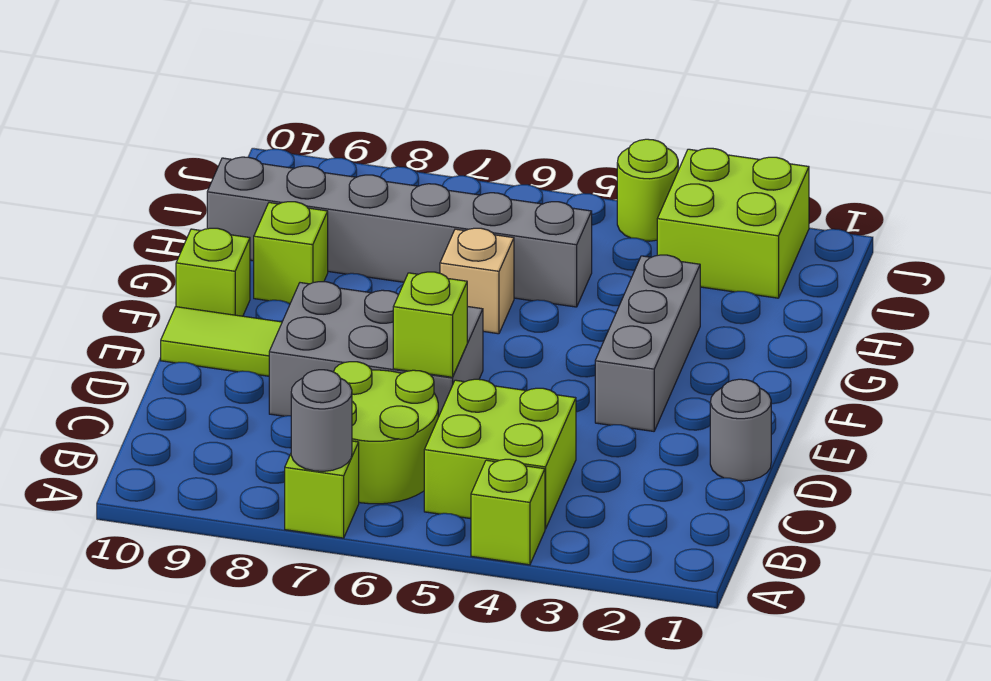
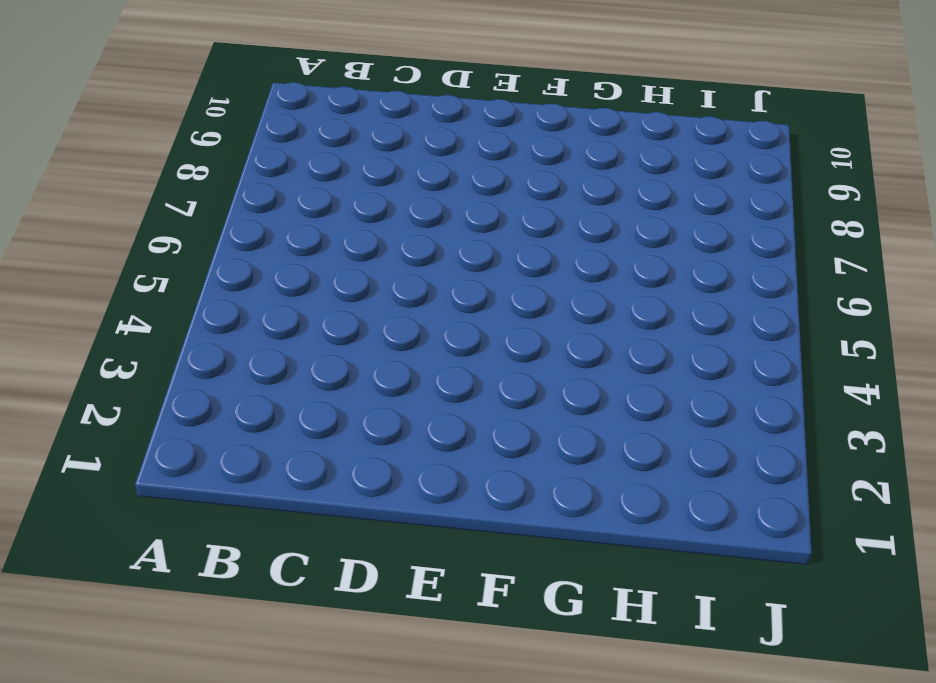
none -> lime brick A4 level 1
none -> lime brick A7 level 1
none -> lime brick B4:C5 level 1

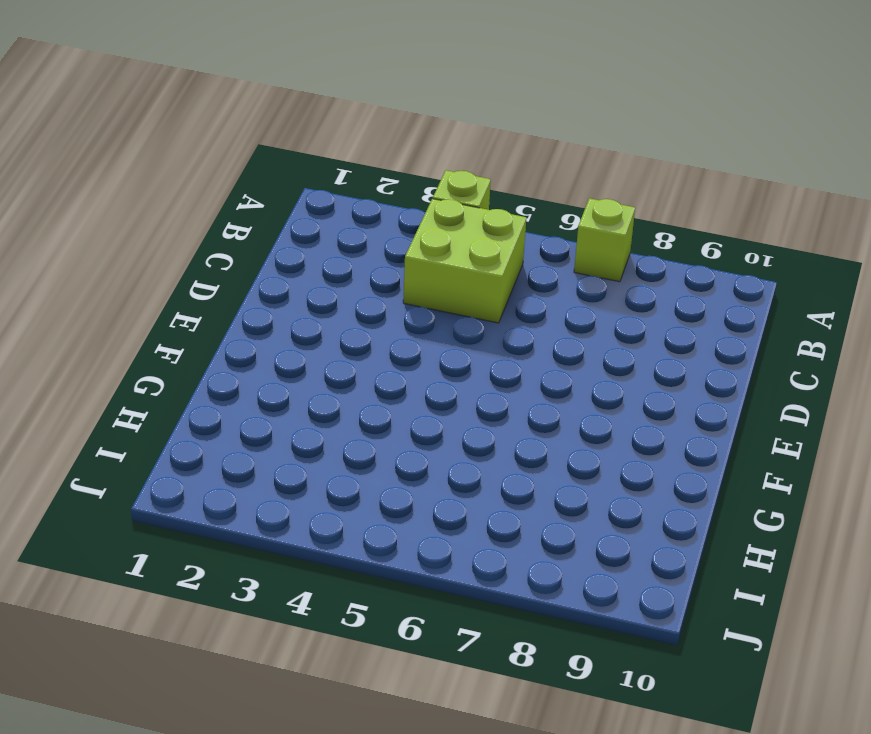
none -> lime round brick B6:C7 level 1
none -> grey round brick D1 level 1
none -> grey brick D6:E8 level 1

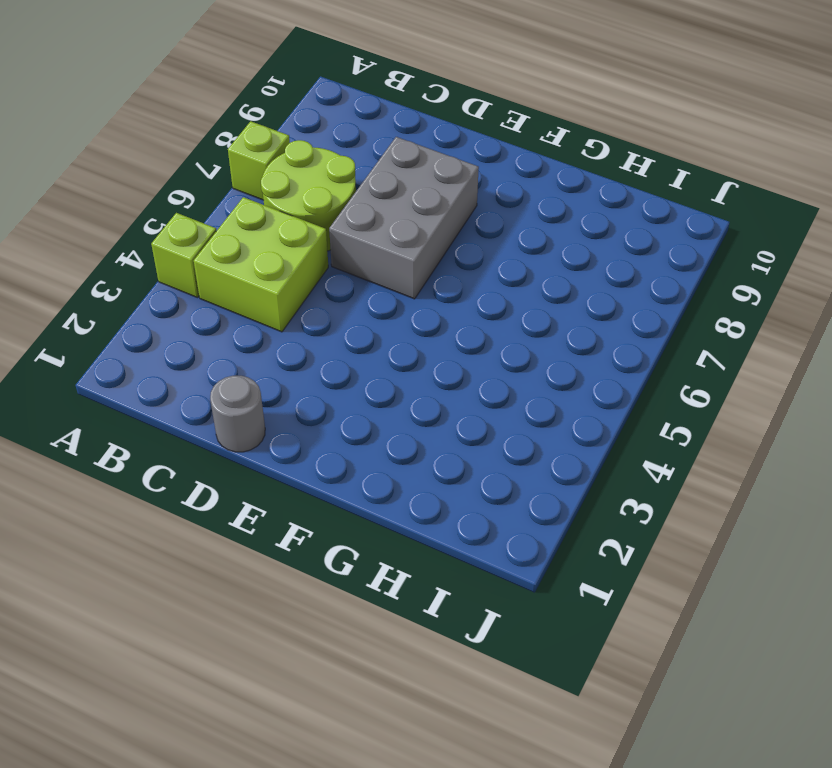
none -> grey brick E3:G3 level 1
none -> lime tile E9:E10 level 1
none -> lime brick F10 level 1

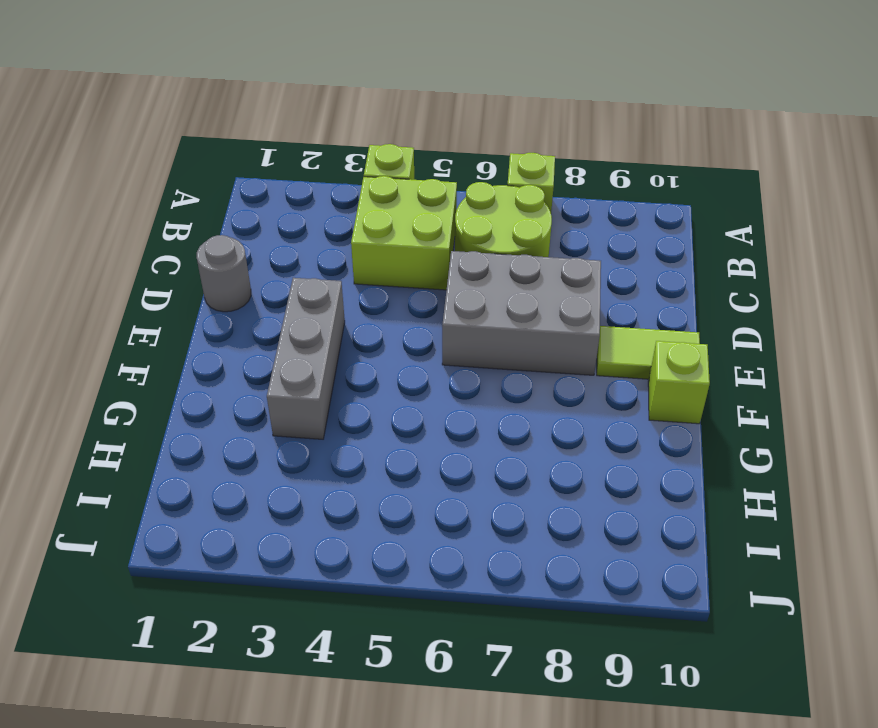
none -> tan brick G6 level 1
none -> lime brick G9 level 1
none -> grey brick H5:H10 level 1

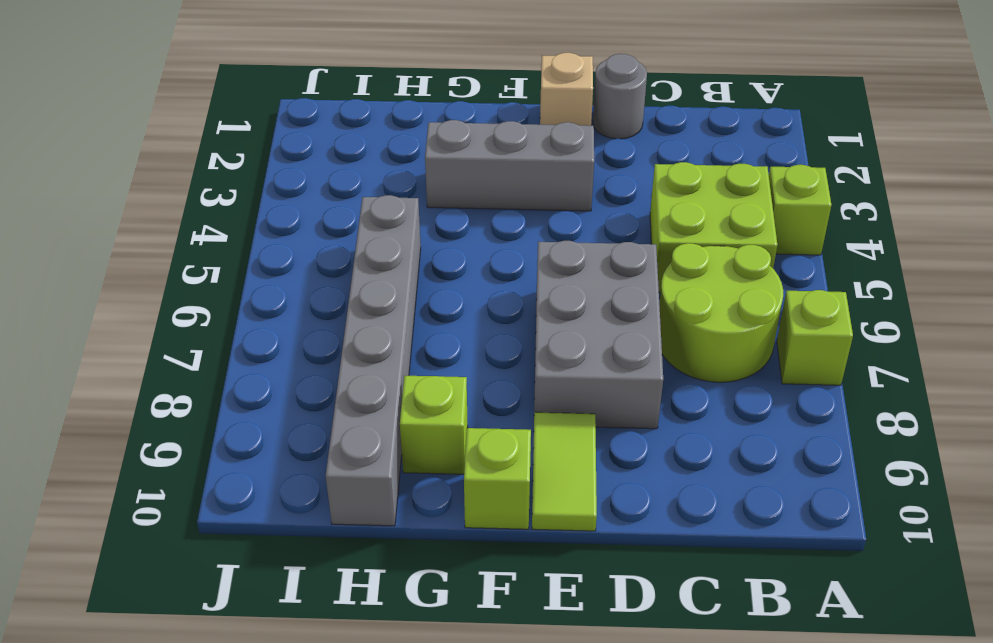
tan brick E1 level 1 -> tan brick G6 level 1
none -> lime brick I2:J3 level 1
none -> lime round brick J4 level 1
none -> grey round brick A7 level 2

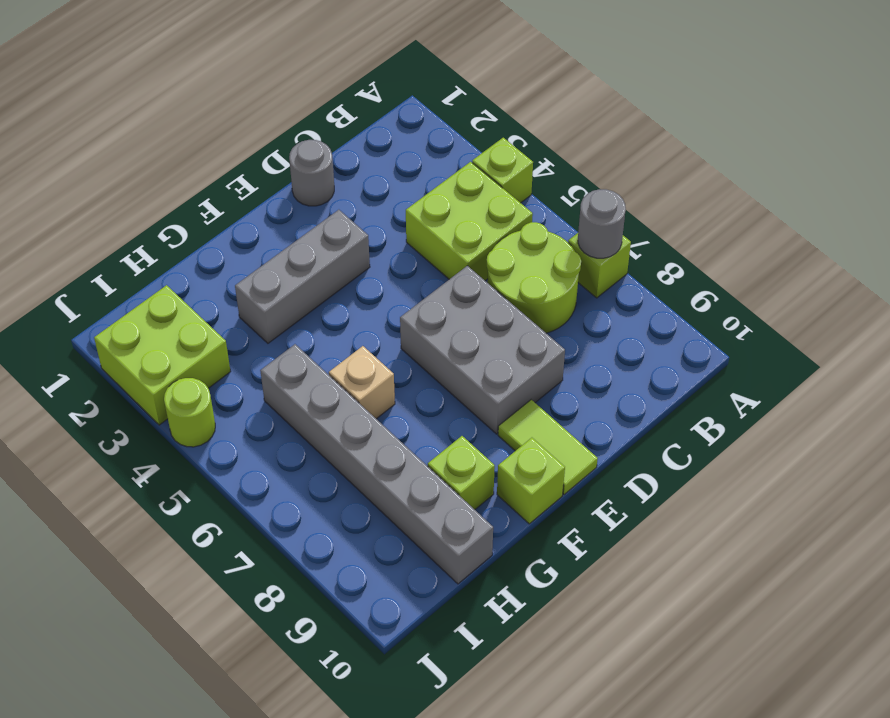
none -> lime brick D6 level 2

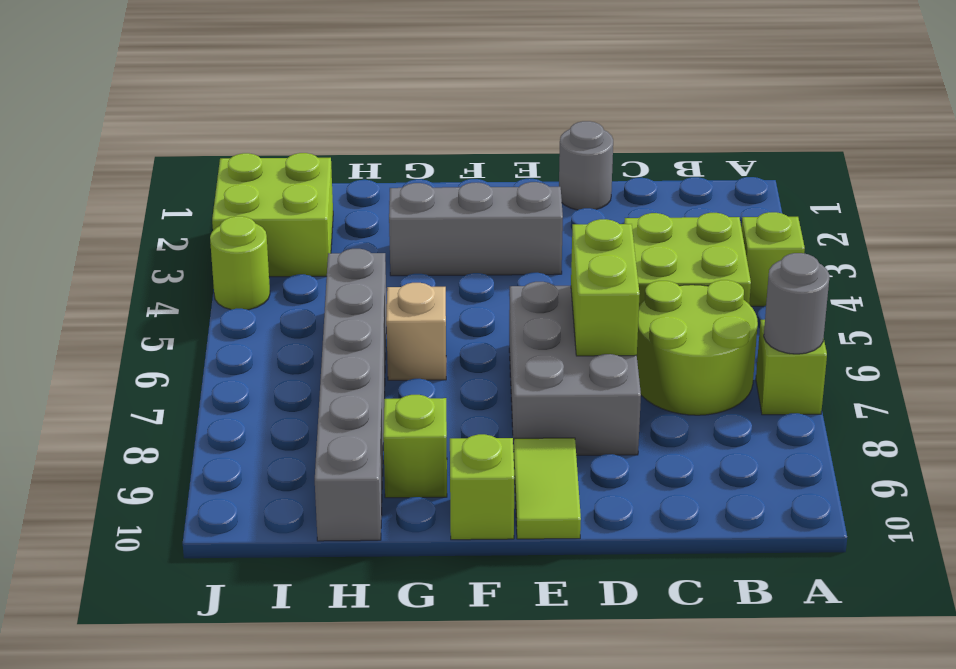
lime brick D6:D7 level 2 -> lime brick D6 level 2

